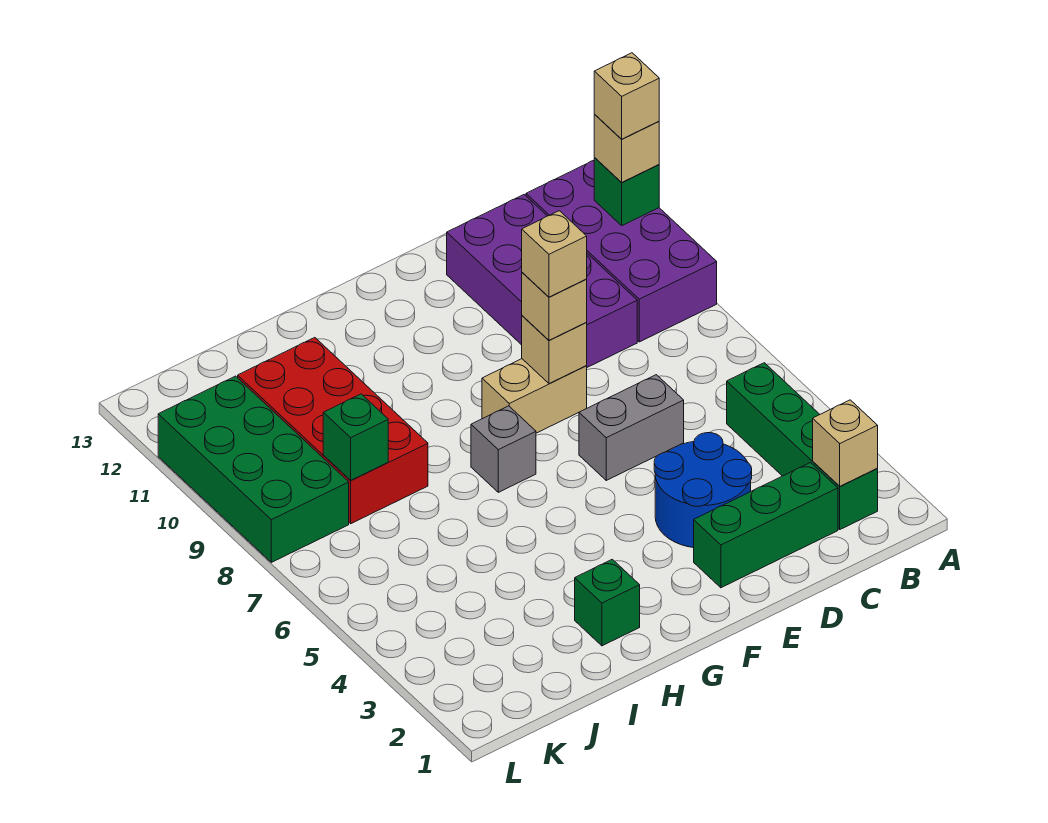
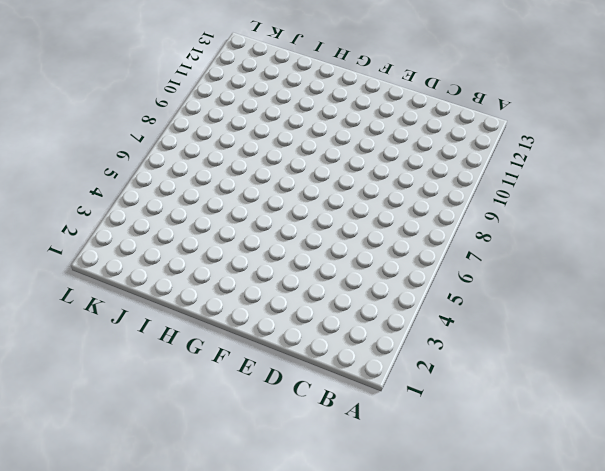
none -> purple brick A9:B12 level 1
none -> green brick B2:B5 level 1
none -> green brick C2:E2 level 1

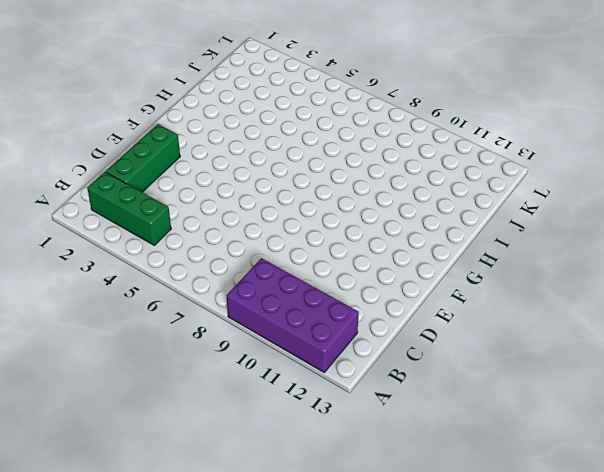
green brick B2:B4 level 1 -> green brick B2:B5 level 1
none -> purple brick C9:D12 level 1
none -> blue round brick D3:E4 level 1
none -> grey brick D6:E6 level 1

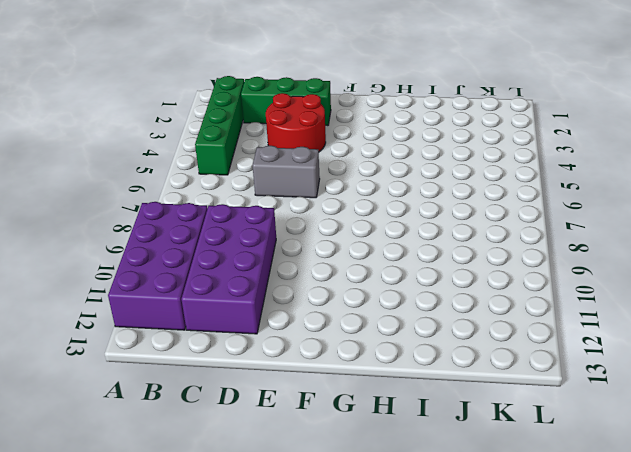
red round brick D3:E4 level 1 -> blue round brick D3:E4 level 1
none -> tan brick E8:F8 level 1
none -> grey brick G7 level 1
none -> green brick H2 level 1

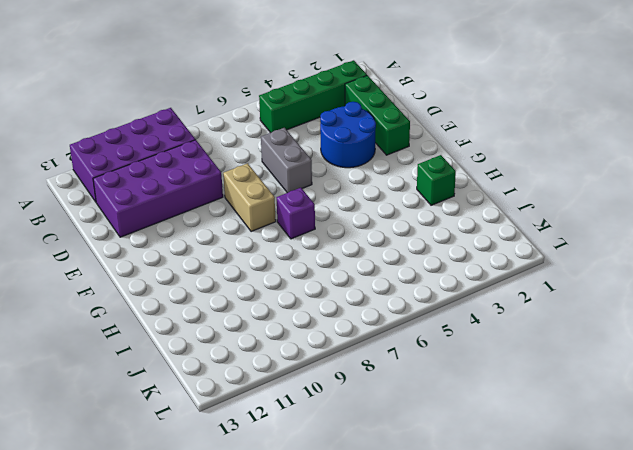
purple brick G7 level 1 -> grey brick G7 level 1
none -> red brick I8:J11 level 1
none -> green brick K8:L11 level 1
none -> green brick A11 level 2

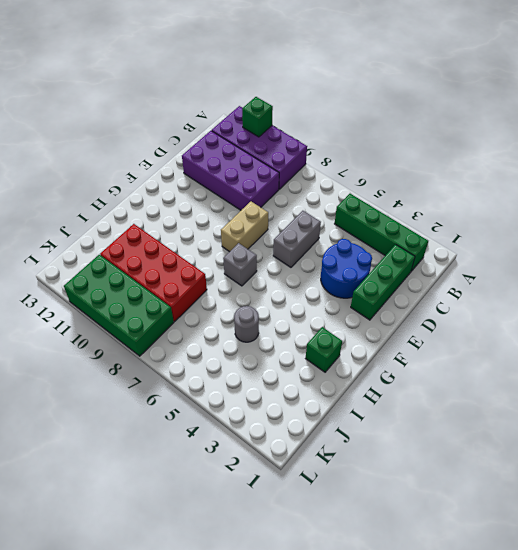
grey round brick I5 level 1 -> none
none -> tan brick B2 level 2
none -> tan brick E8 level 2
none -> green brick J8 level 2

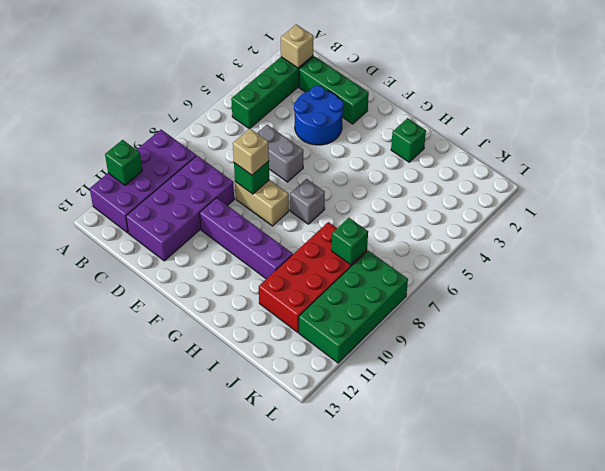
green brick E8 level 2 -> tan brick E8 level 2
purple brick E10:H10 level 1 -> none
none -> tan brick A11 level 3
none -> tan brick A11 level 4
none -> tan brick E8 level 4

